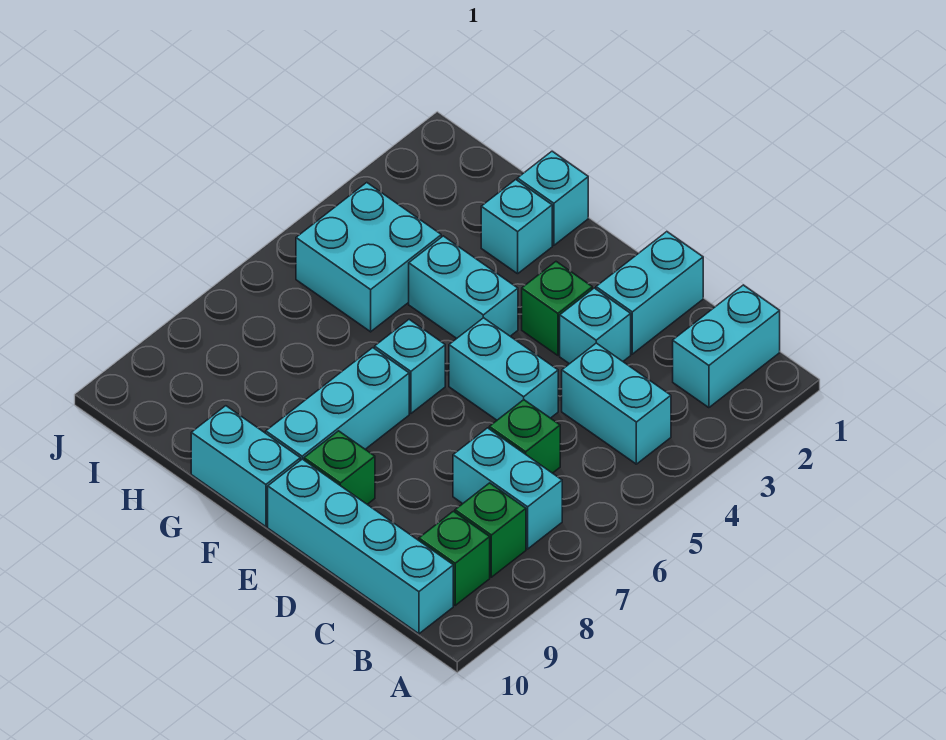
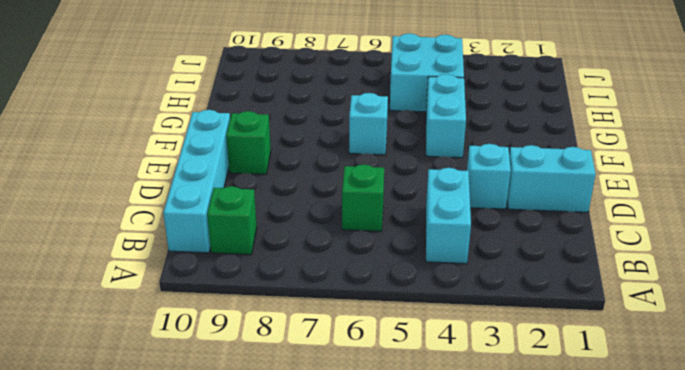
none -> cyan brick B1:B2 level 1
none -> cyan brick B7:C7 level 1
none -> green brick B8 level 1

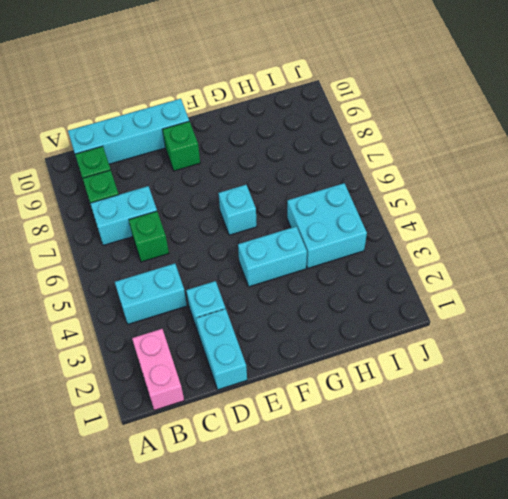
pink brick B1:B2 level 1 -> cyan brick B1:B2 level 1
none -> cyan brick D5:E5 level 1
none -> green brick E3 level 1
none -> cyan brick F7:F9 level 1

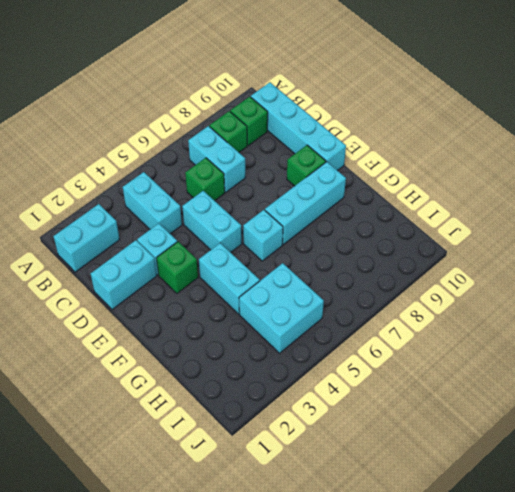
none -> cyan brick F10:G10 level 1
none -> cyan brick G1 level 1
none -> cyan brick G2 level 1

